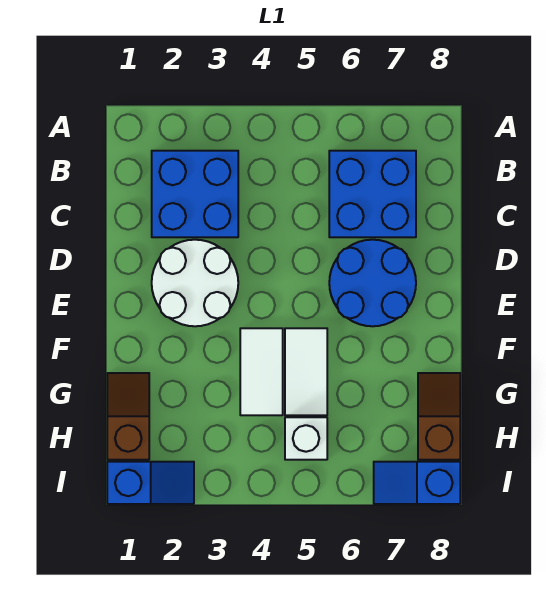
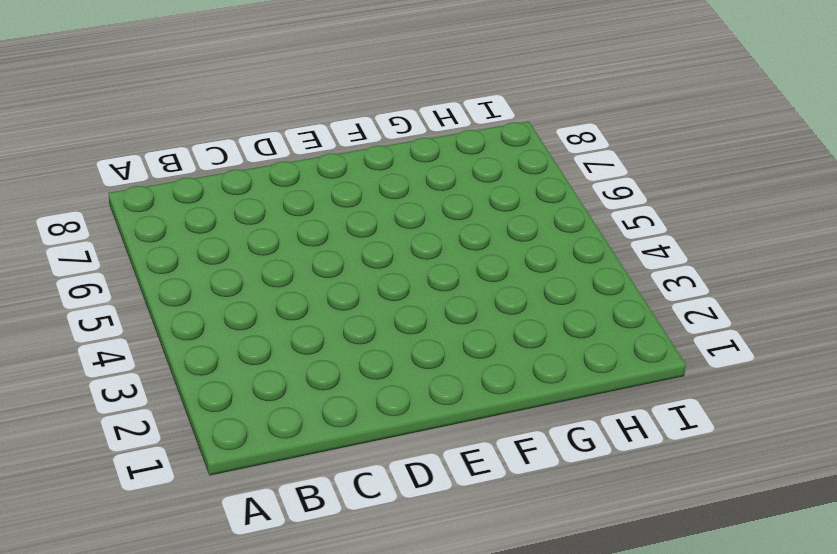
none -> blue brick B2:C3 level 1
none -> blue brick B6:C7 level 1

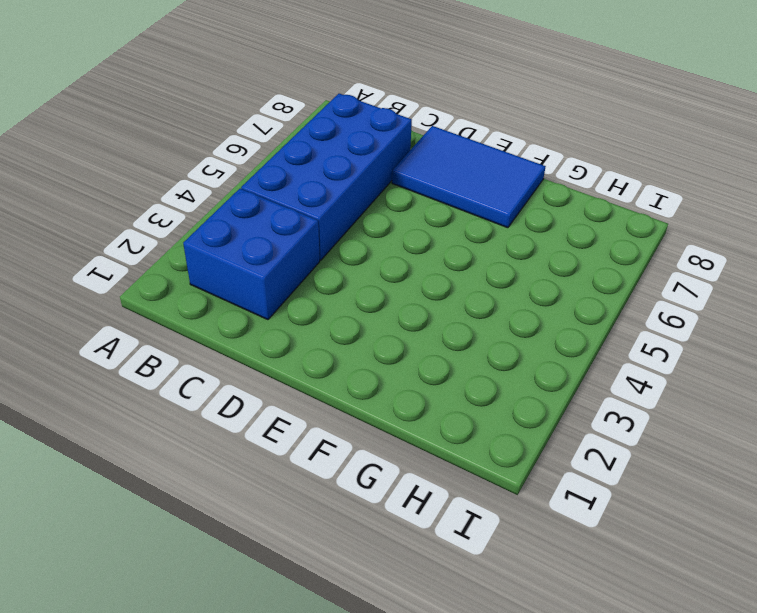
blue brick B4:C7 level 1 -> blue brick B6:C7 level 1
blue tile D7:F8 level 1 -> blue round brick D6:E7 level 1
none -> white round brick D2:E3 level 1
none -> white tile F4:G4 level 1

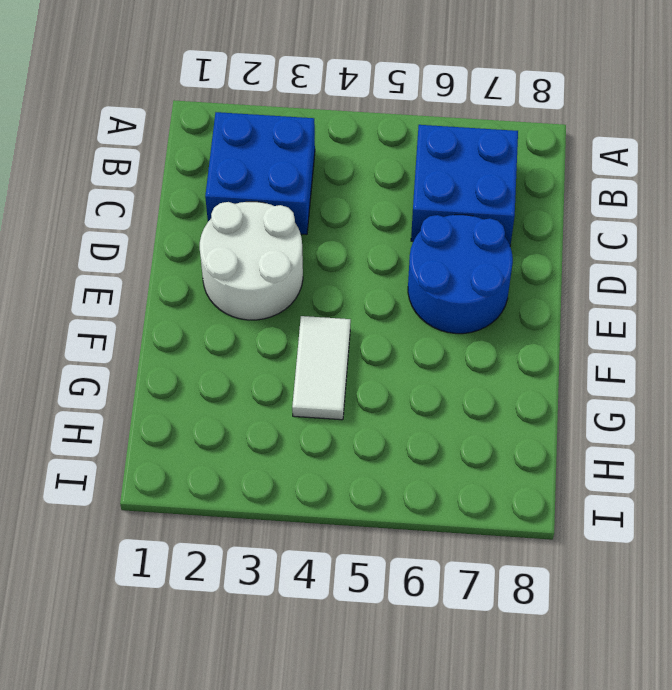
none -> white tile F5:G5 level 1
none -> brown slope G1:H1 level 1 top H

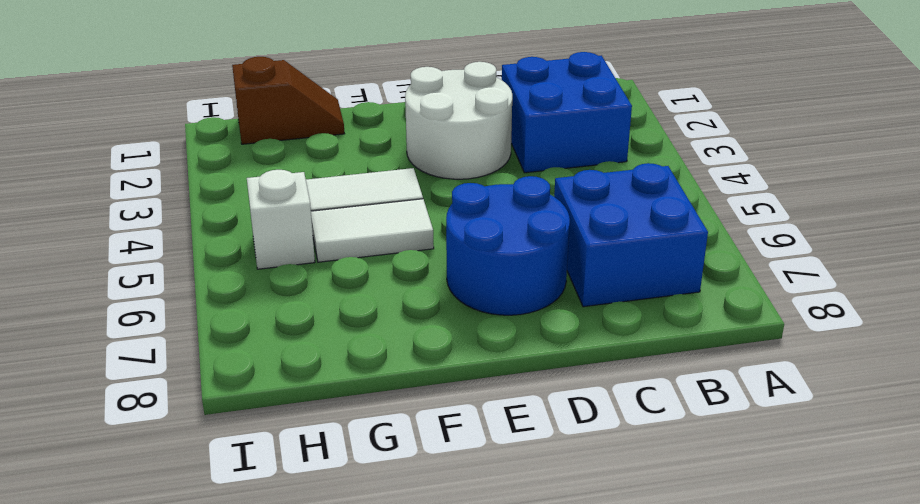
none -> brown slope G8:H8 level 1 top H
none -> blue slope I1:I2 level 1 top 1

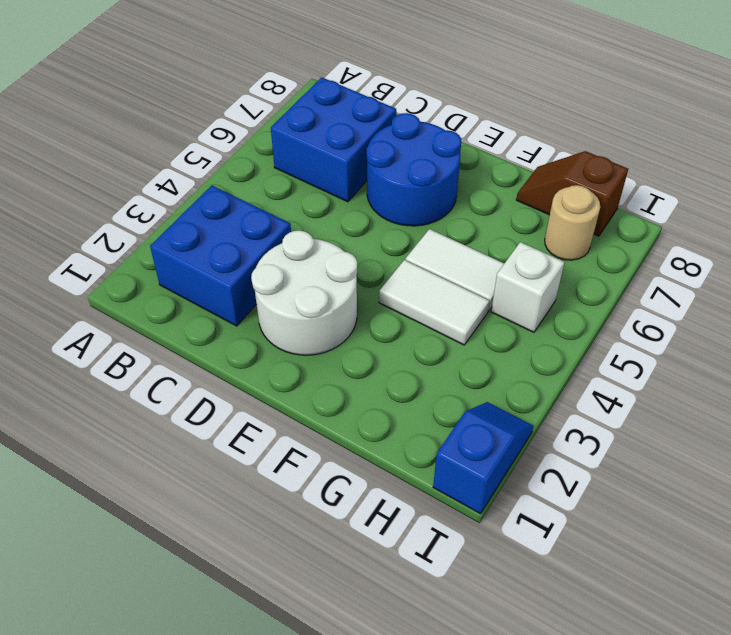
tan round brick H7 level 1 -> none
none -> brown slope G1:H1 level 1 top H
none -> blue slope I7:I8 level 1 top 8

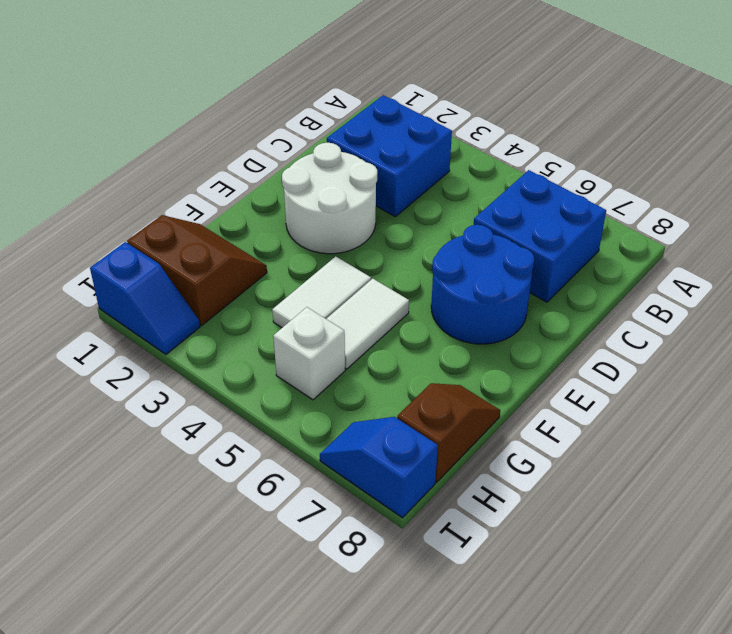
brown slope G1:H2 level 1 top H -> brown slope G1:H1 level 1 top H

